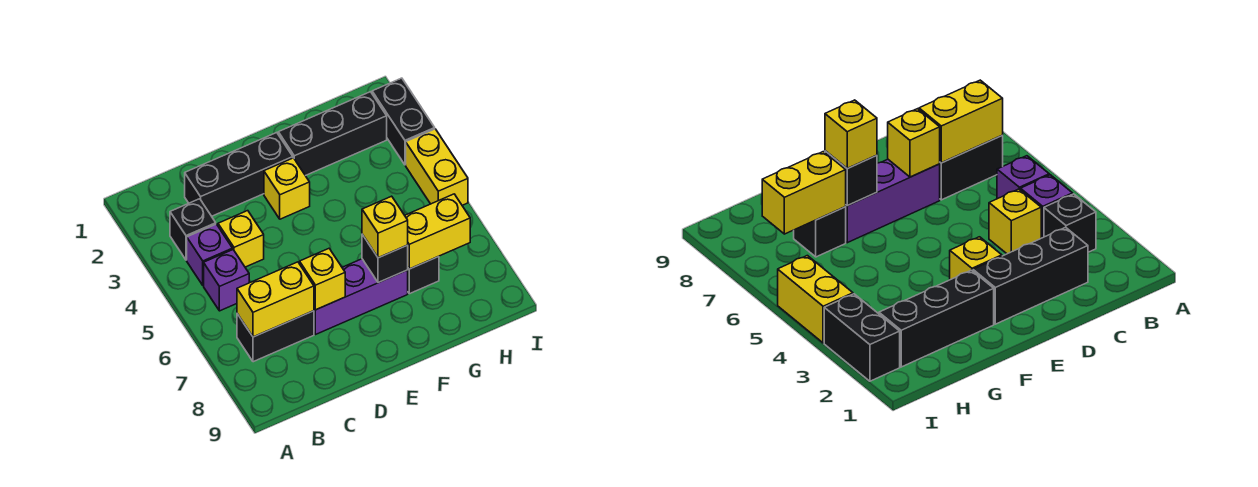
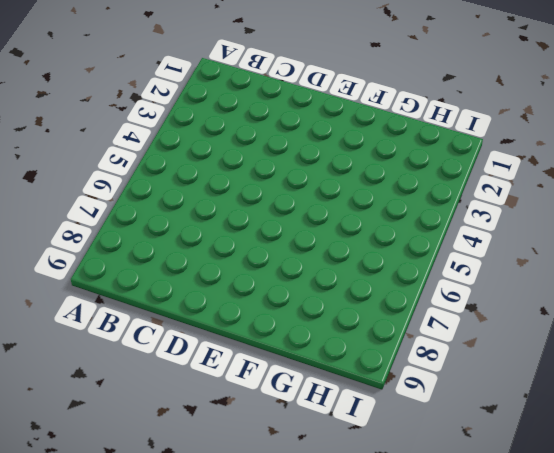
none -> black brick B3 level 1
none -> purple brick B4 level 1
none -> purple brick B5 level 1

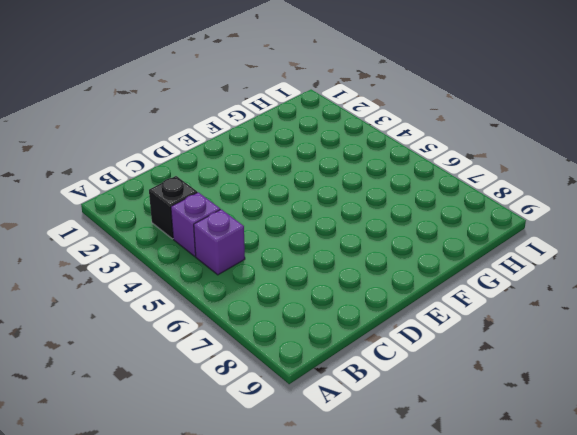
none -> black brick B7:C7 level 1
none -> black brick C2:E2 level 1
none -> yellow brick C4 level 1

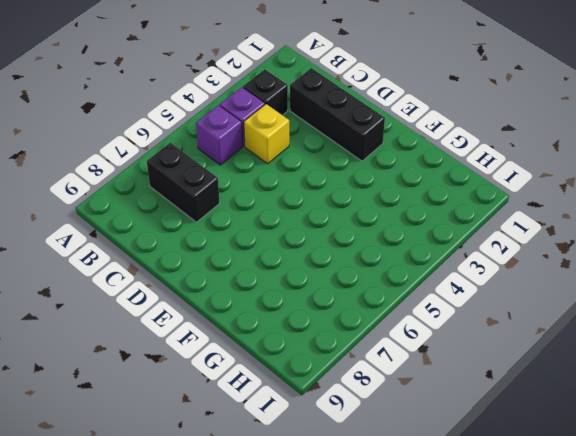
none -> purple brick D7:F7 level 1
none -> yellow brick E3 level 1
none -> black brick F2:H2 level 1

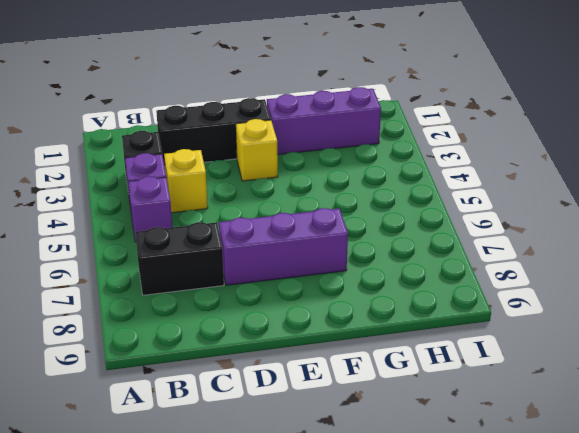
purple brick F2:H2 level 1 -> black brick F2:H2 level 1
none -> black brick G7 level 1
none -> black brick I2:I3 level 1
none -> yellow brick I4:I5 level 1

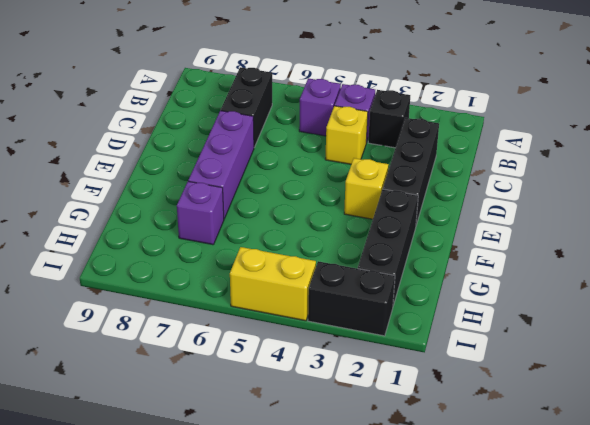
purple brick G7 level 1 -> black brick G7 level 1
none -> yellow brick B7:C7 level 2
none -> yellow brick D7 level 2
none -> black brick F7 level 2

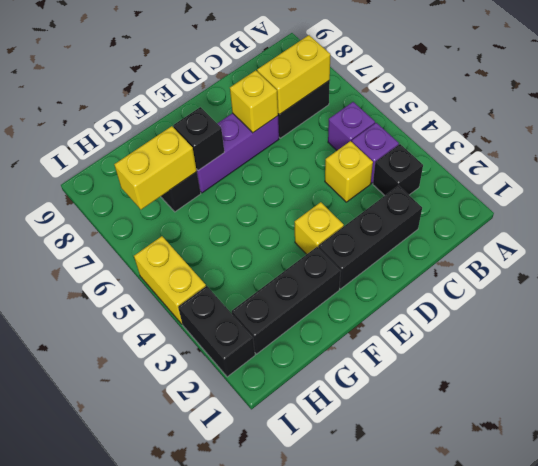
none -> yellow brick F7 level 3

